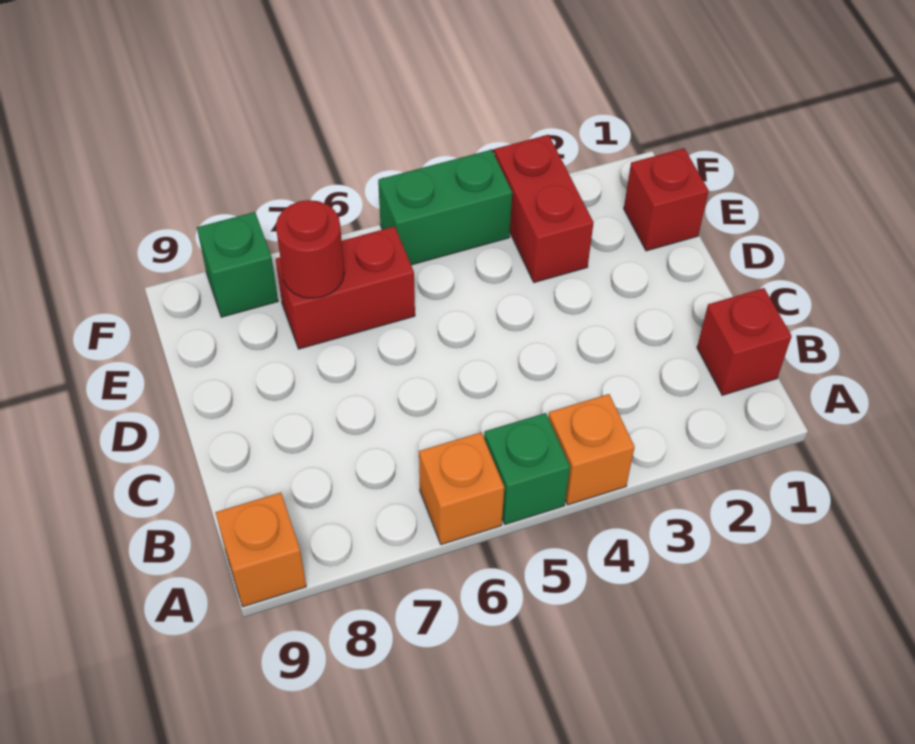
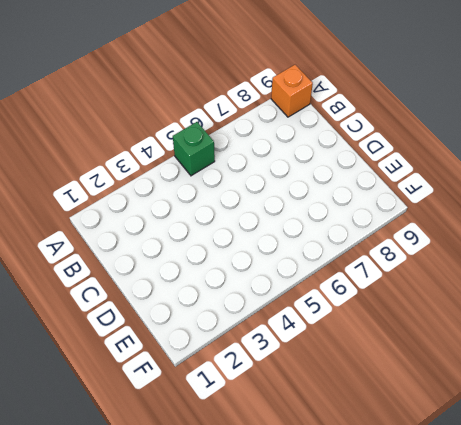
none -> orange brick A4 level 1
none -> orange brick A6 level 1

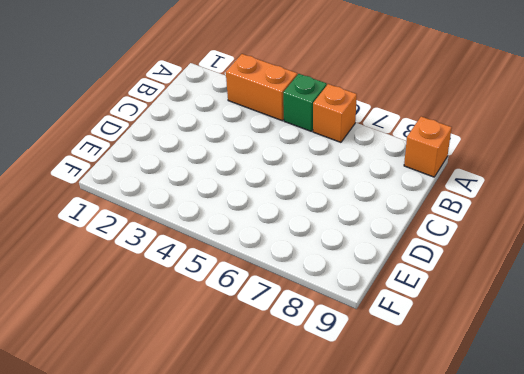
orange brick A3:A4 level 1 -> orange brick A4 level 1
none -> red brick B1 level 1
none -> red brick E1 level 1

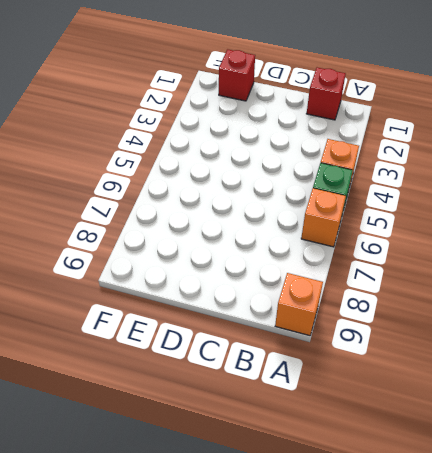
none -> red brick E3:F3 level 1
none -> red brick E6:E7 level 1

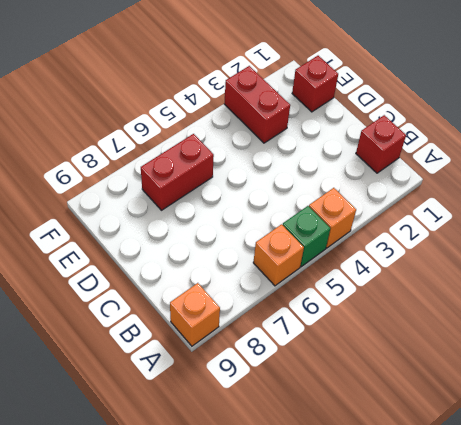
none -> green brick F4:F5 level 1
none -> green brick F8 level 1

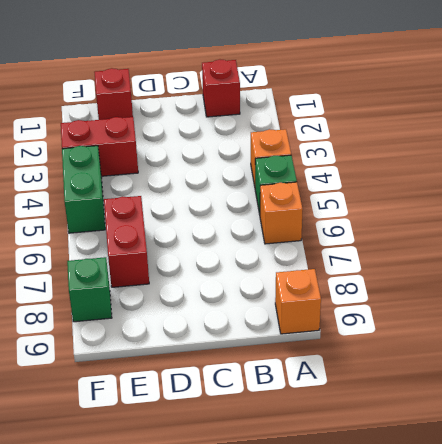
none -> red round brick E7 level 2

